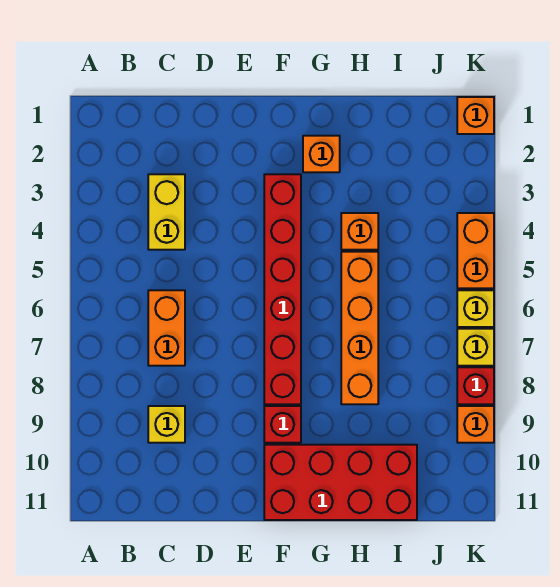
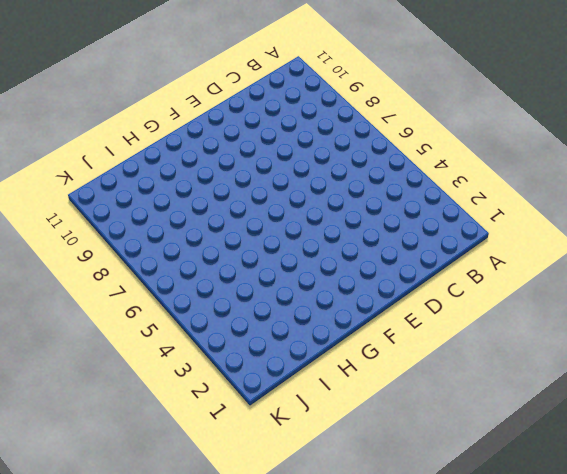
none -> yellow brick C3:C4 level 1
none -> orange brick C6:C7 level 1
none -> yellow brick C9 level 1

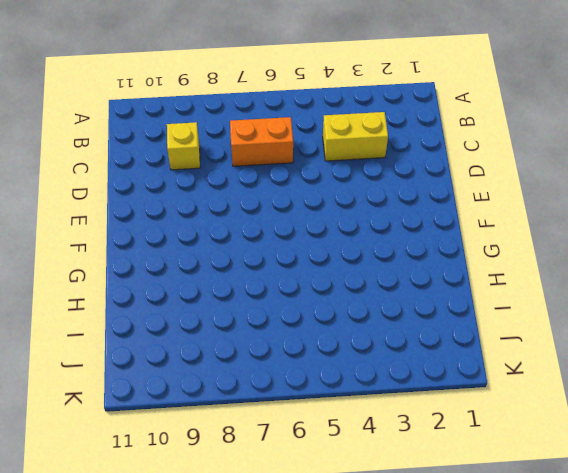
none -> red brick F3:F8 level 1
none -> red brick F9 level 1
none -> red brick F10:I11 level 1

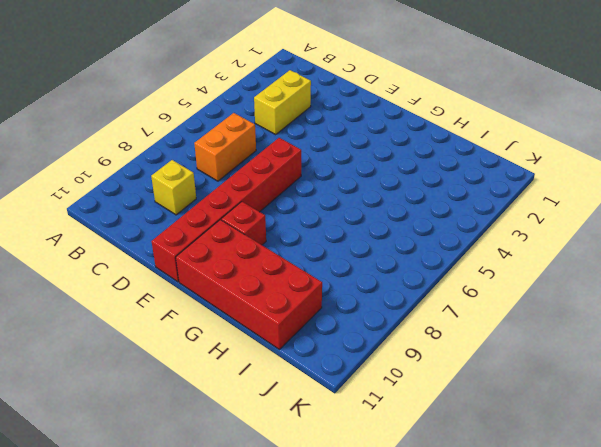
red brick E6:E11 level 1 -> red brick F3:F8 level 1
none -> orange brick G2 level 1
none -> orange brick H4 level 1
none -> orange brick H5:H8 level 1

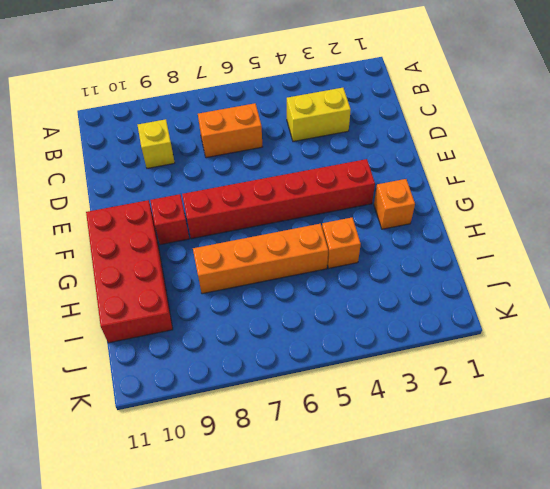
none -> orange brick K1 level 1
none -> orange brick K4:K5 level 1
none -> yellow brick K6 level 1

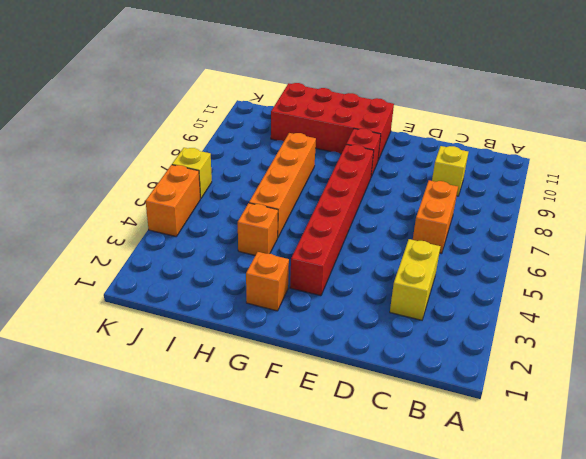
none -> orange brick K1 level 1
none -> yellow brick K7 level 1
none -> red brick K8 level 1

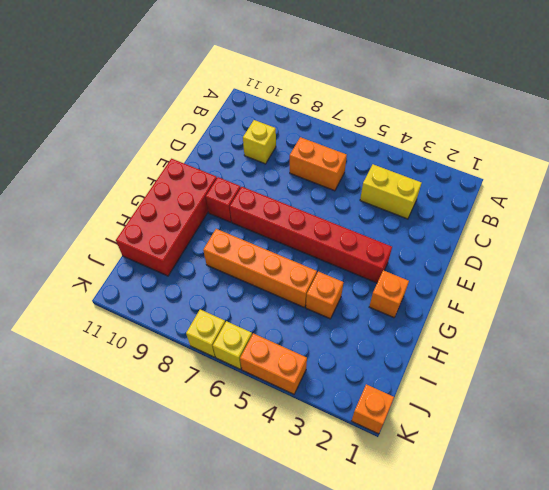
none -> red brick K8 level 1
none -> orange brick K9 level 1

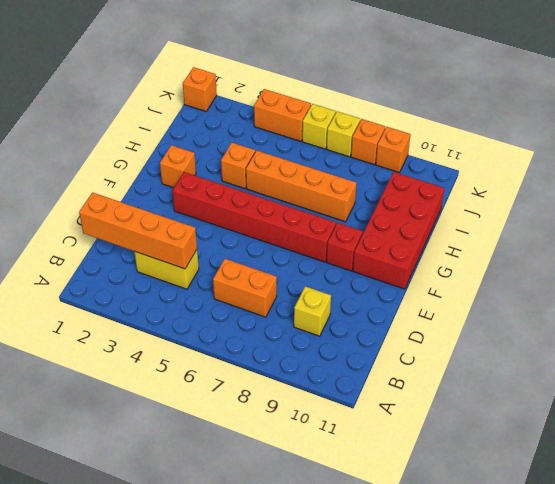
orange brick C1:C4 level 2 -> none
orange brick K8 level 1 -> red brick K8 level 1

